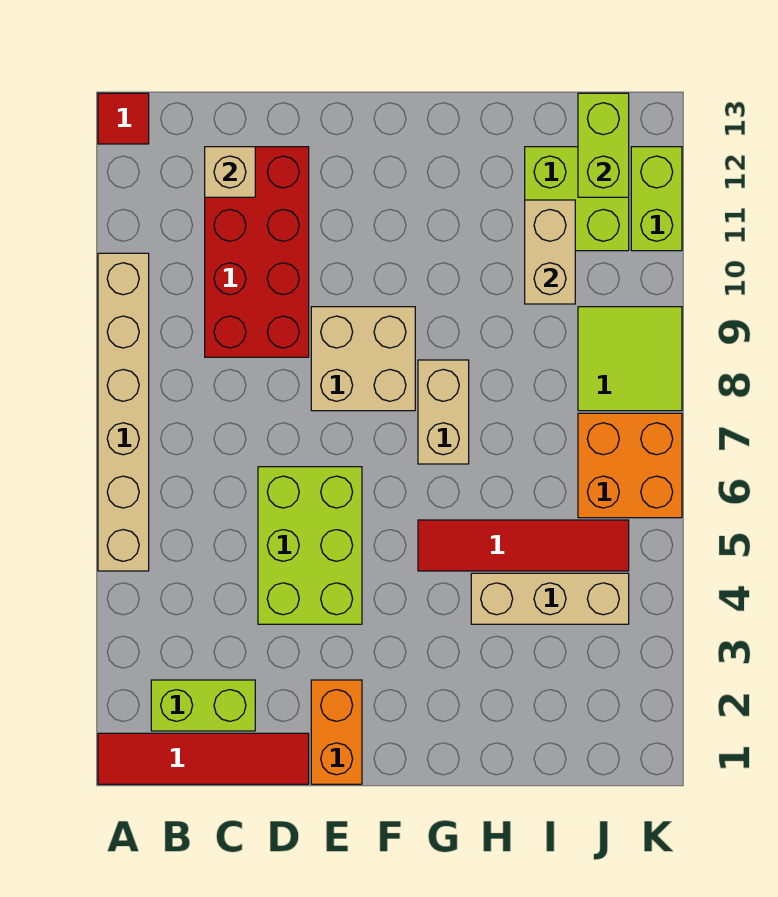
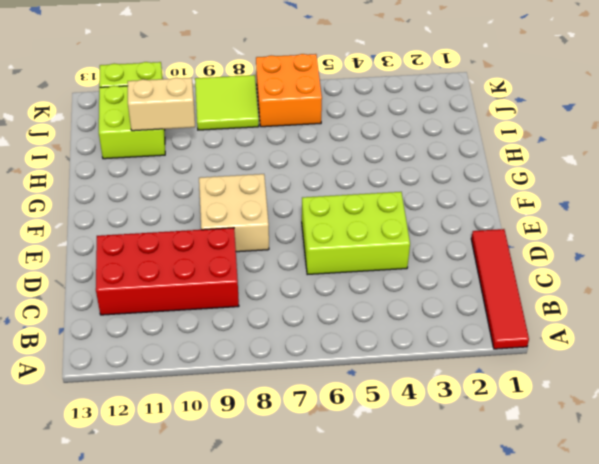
none -> tan brick A5:A10 level 1
none -> red tile A13 level 1
none -> lime brick B2:C2 level 1

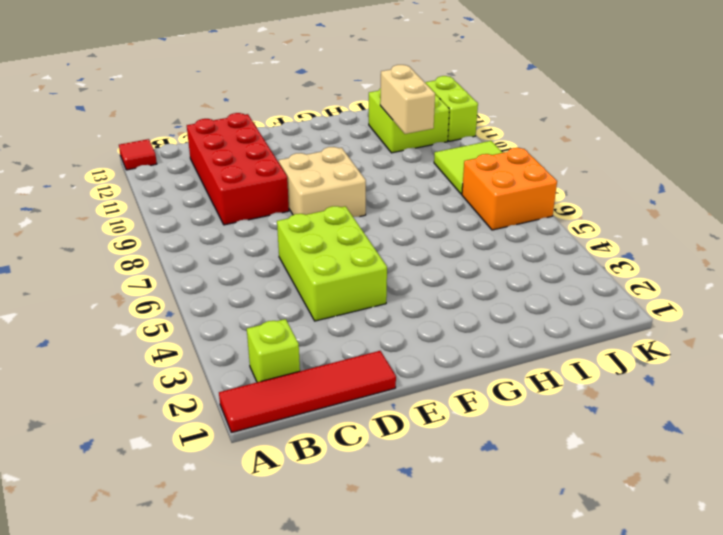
lime brick B2 level 1 -> lime brick B2:C2 level 1
none -> tan brick A5:A10 level 1
none -> orange brick E1:E2 level 1
none -> red tile G5:J5 level 1

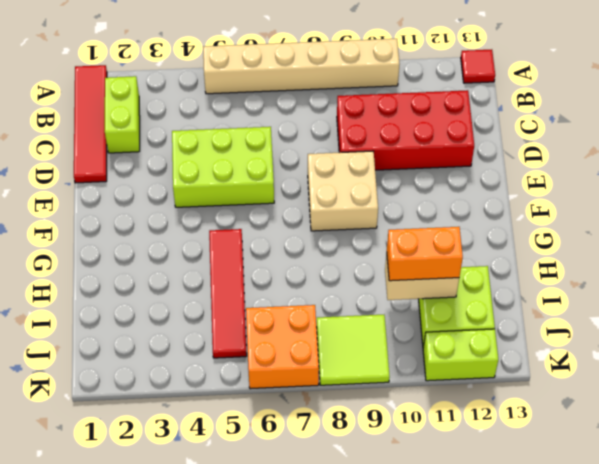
orange brick I10:I11 level 3 -> orange brick E1:E2 level 1
none -> tan brick G7:G8 level 1
none -> tan brick H4:J4 level 1
none -> tan brick C12 level 2

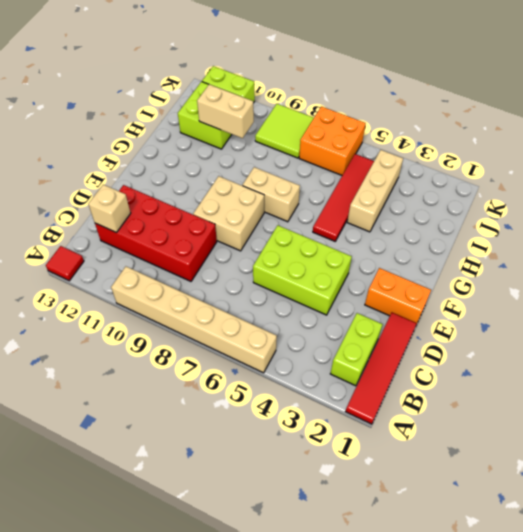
none -> lime brick J12:J13 level 2

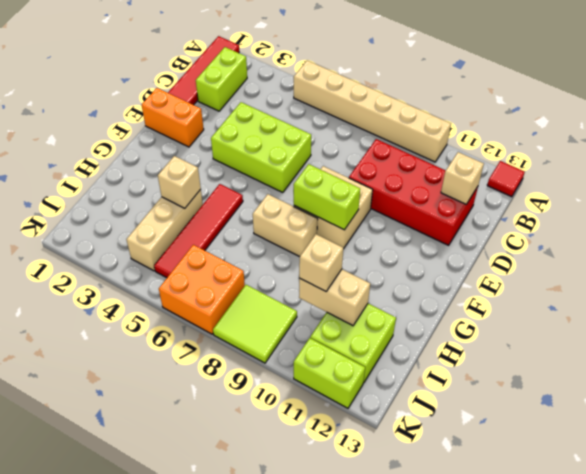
lime brick F8:F9 level 2 -> lime brick J12:J13 level 2
tan brick H4 level 2 -> none
tan brick I10 level 3 -> none

